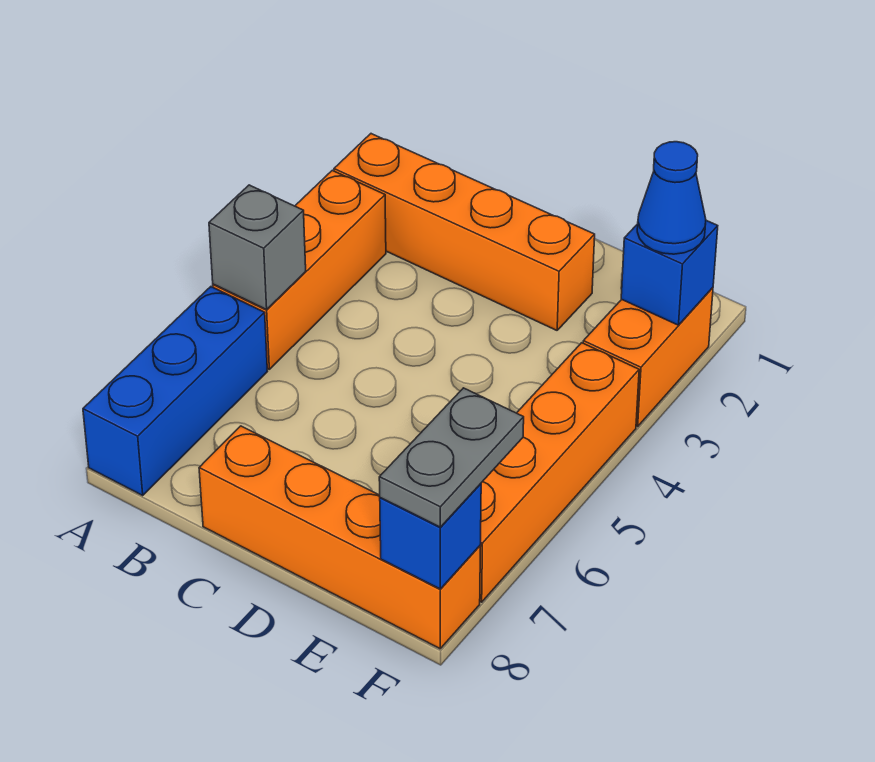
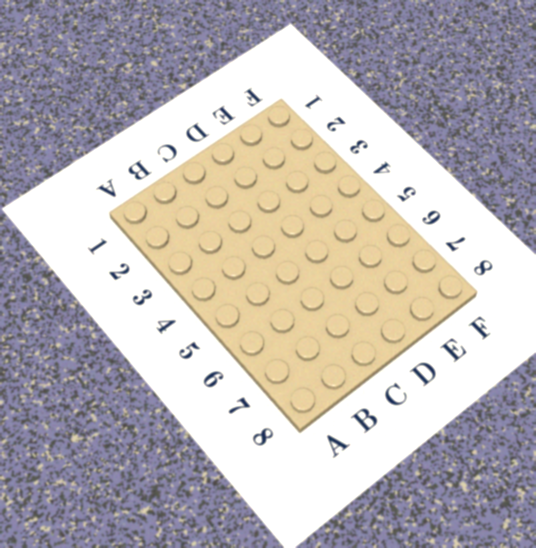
none -> orange brick A2:D2 level 1
none -> orange brick A3:A5 level 1

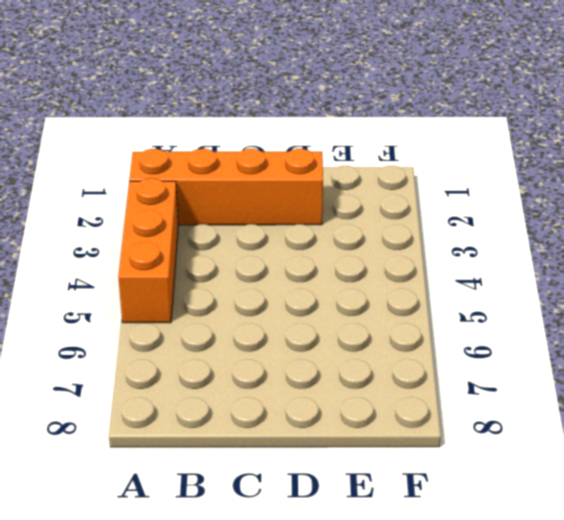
none -> blue brick A6:A8 level 1
none -> orange brick C8:F8 level 1

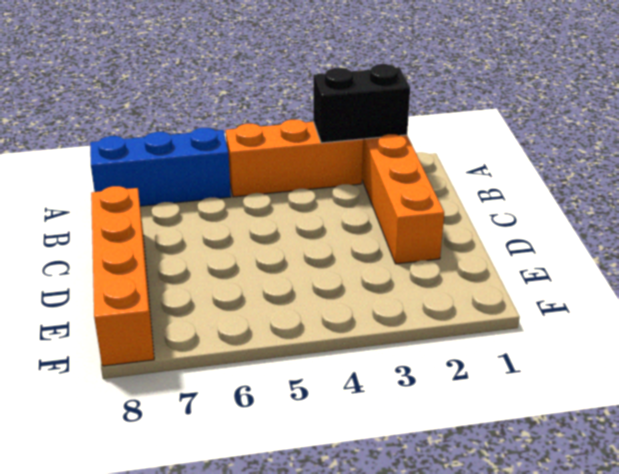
black brick A2:A3 level 2 -> none
none -> orange brick F2:F3 level 1
none -> orange brick F4:F7 level 1

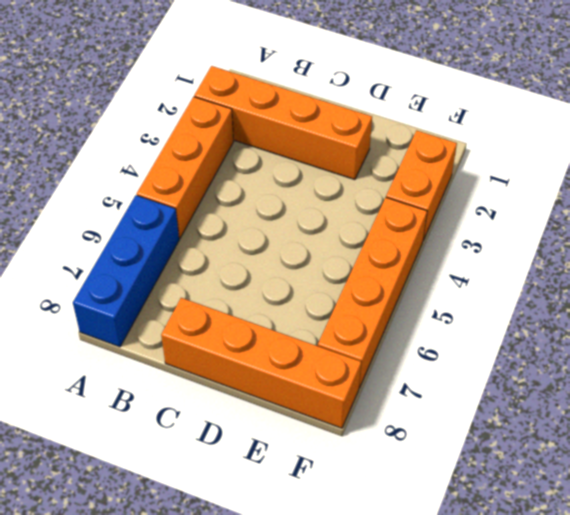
none -> grey brick A5 level 2
none -> blue brick F2 level 2

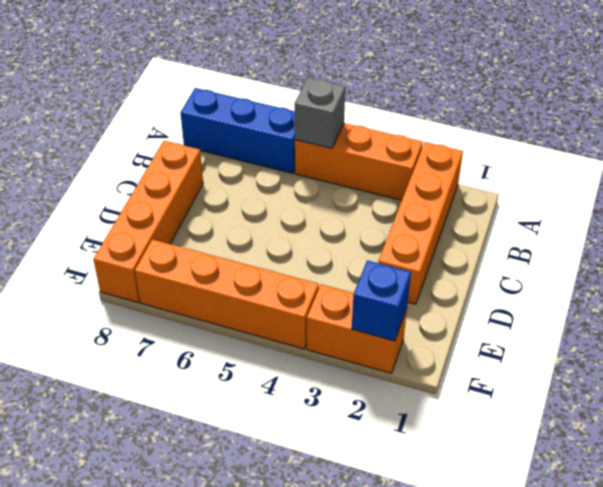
none -> blue brick F8 level 2
none -> blue cone F2 level 3

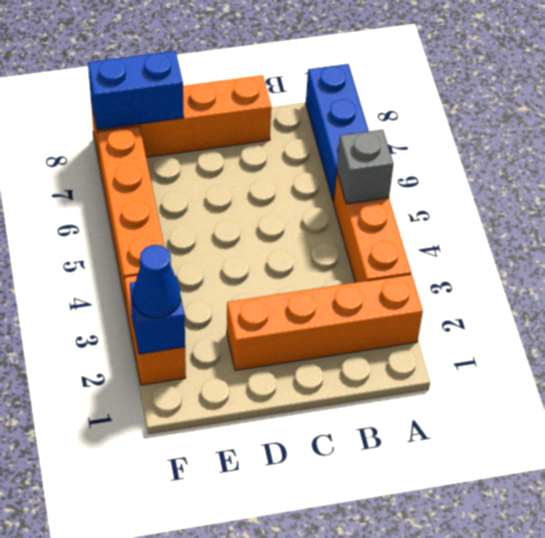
blue brick E8:F8 level 2 -> blue brick F8 level 2
none -> grey plate F7:F8 level 3

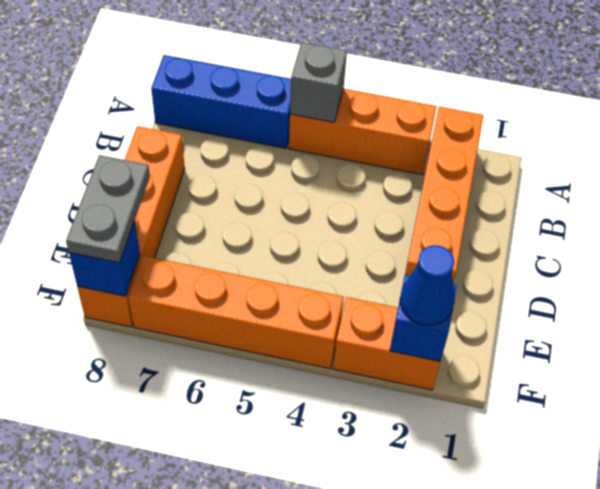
grey plate E8:F8 level 3 -> grey plate F7:F8 level 3

